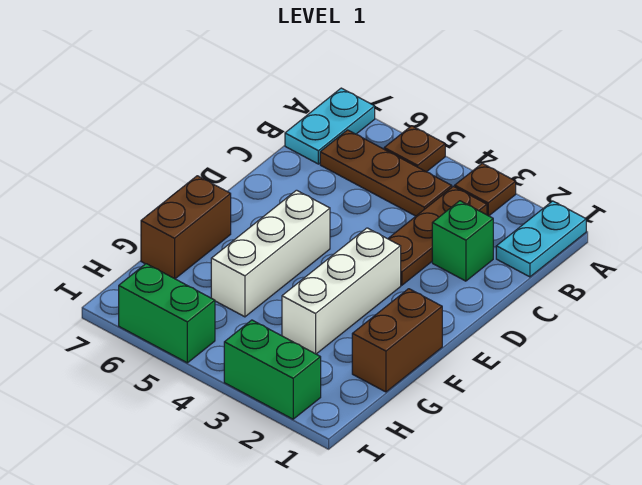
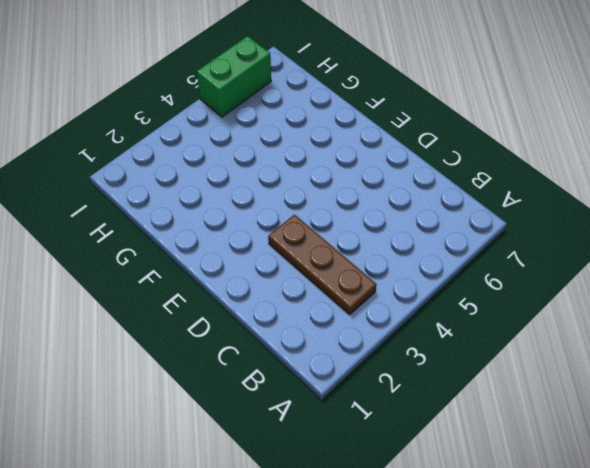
none -> cyan plate A1:B1 level 1
none -> brown plate A3 level 1
none -> brown plate A5 level 1

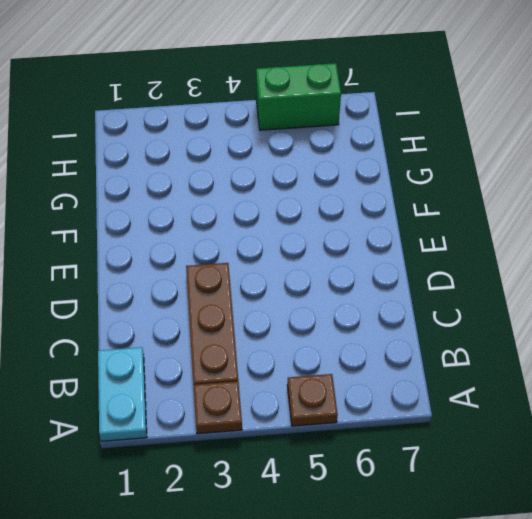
none -> cyan plate A7:B7 level 1
none -> brown plate B4:B6 level 1
none -> green brick C2 level 1

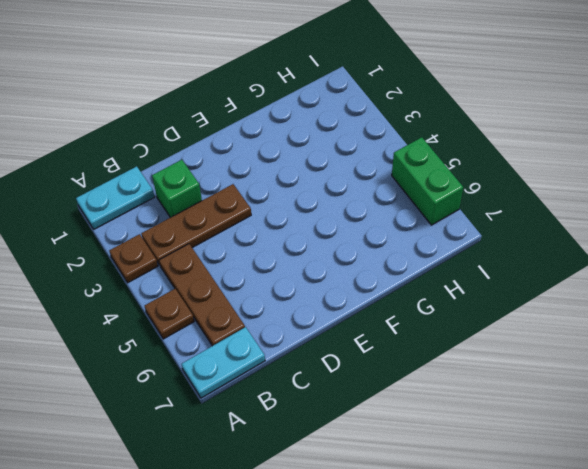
none -> white brick E3:G3 level 1
none -> white brick E5:G5 level 1
none -> brown brick F1:G1 level 1

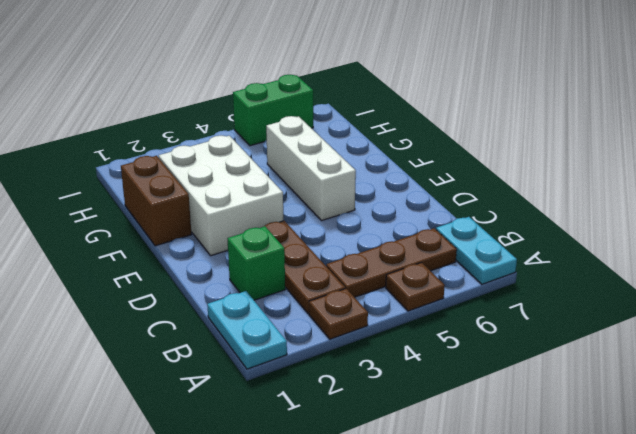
white brick E2:G3 level 1 -> white brick E3:G3 level 1
none -> brown brick F7:G7 level 1
none -> green brick I2:I3 level 1

